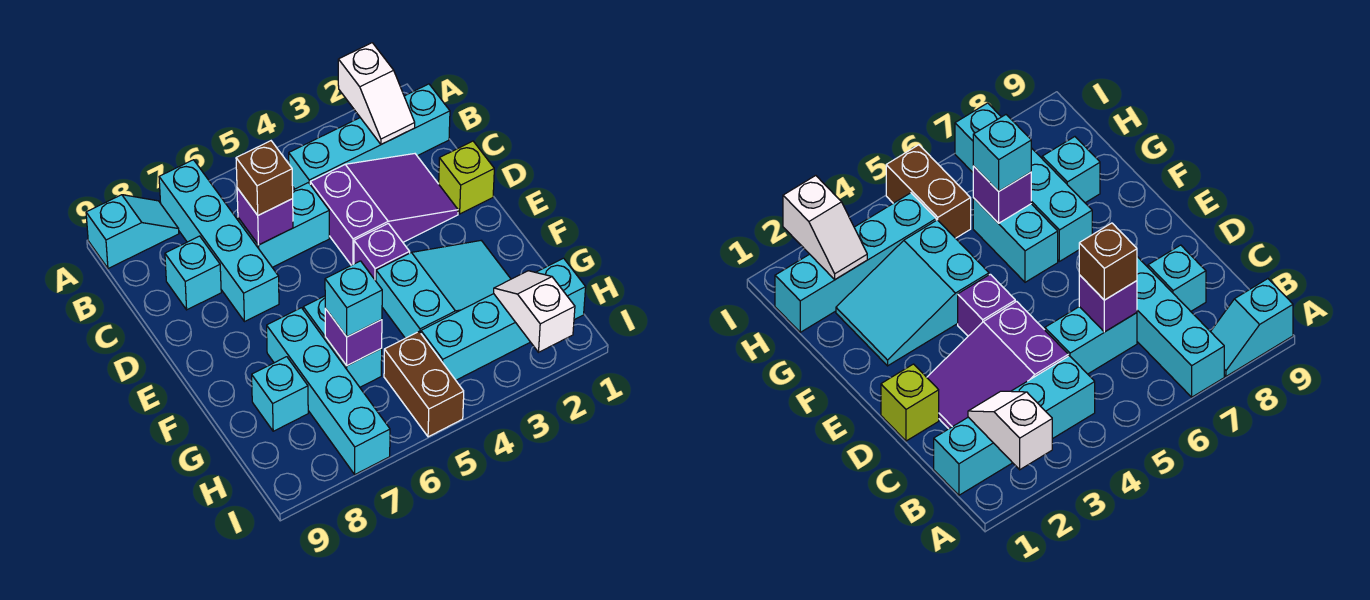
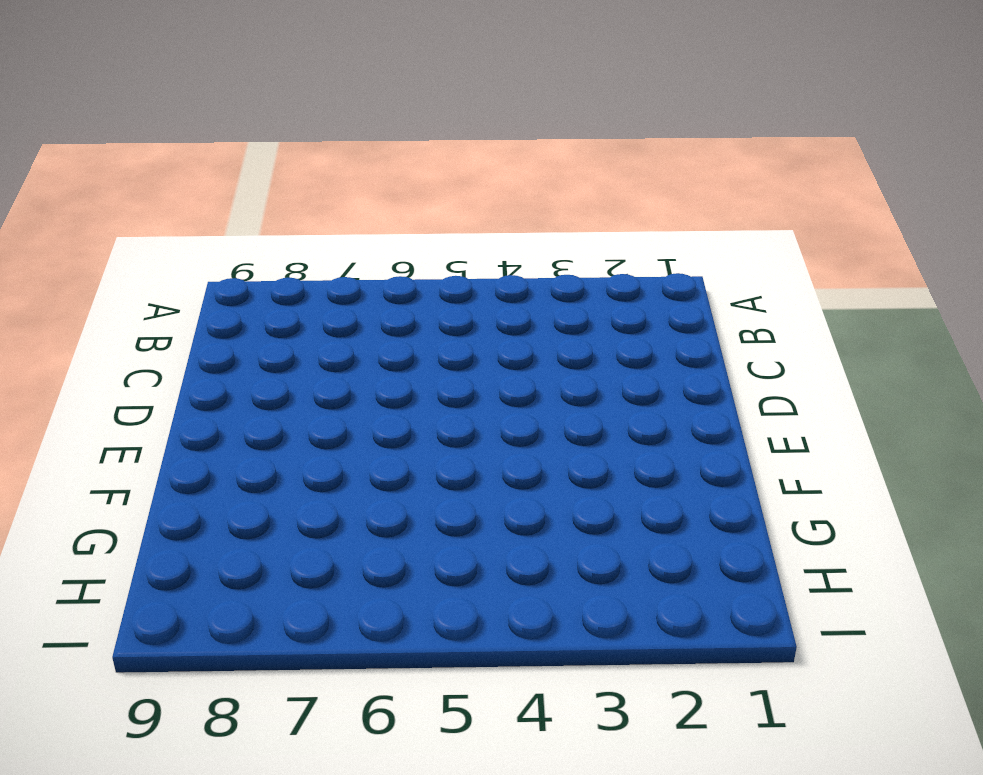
none -> cyan brick A7:D7 level 1
none -> cyan slope A8:A9 level 1 top 9
none -> cyan brick B1:B4 level 1

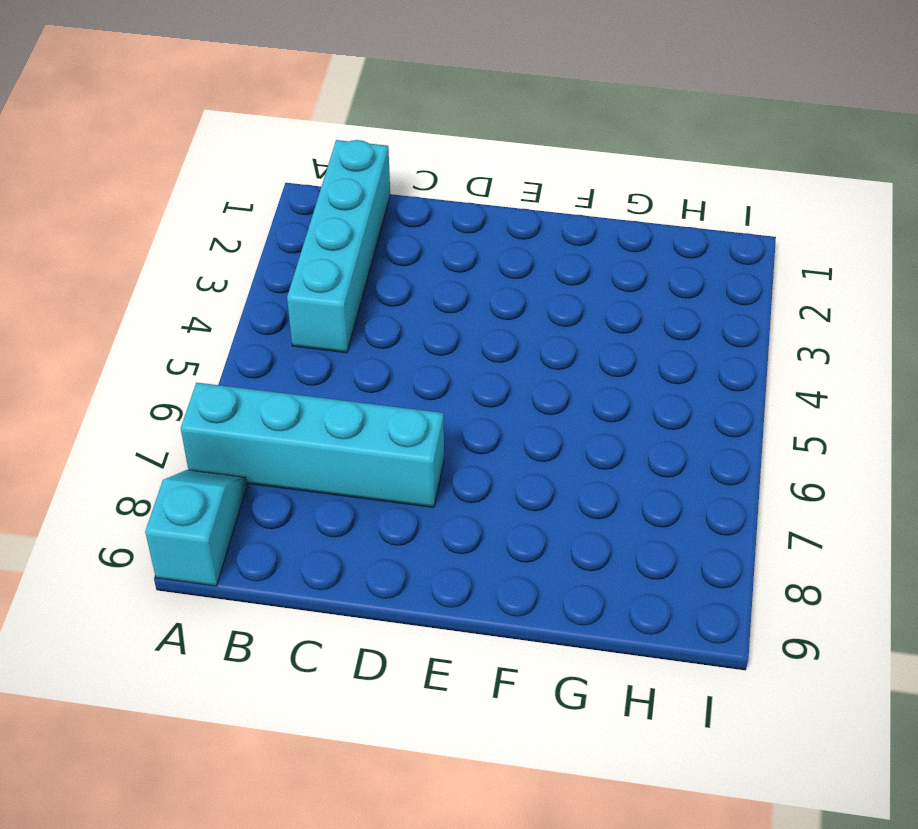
none -> purple slope C2:D4 level 1 top 4
none -> cyan brick C5:C6 level 1
none -> cyan brick C8 level 1

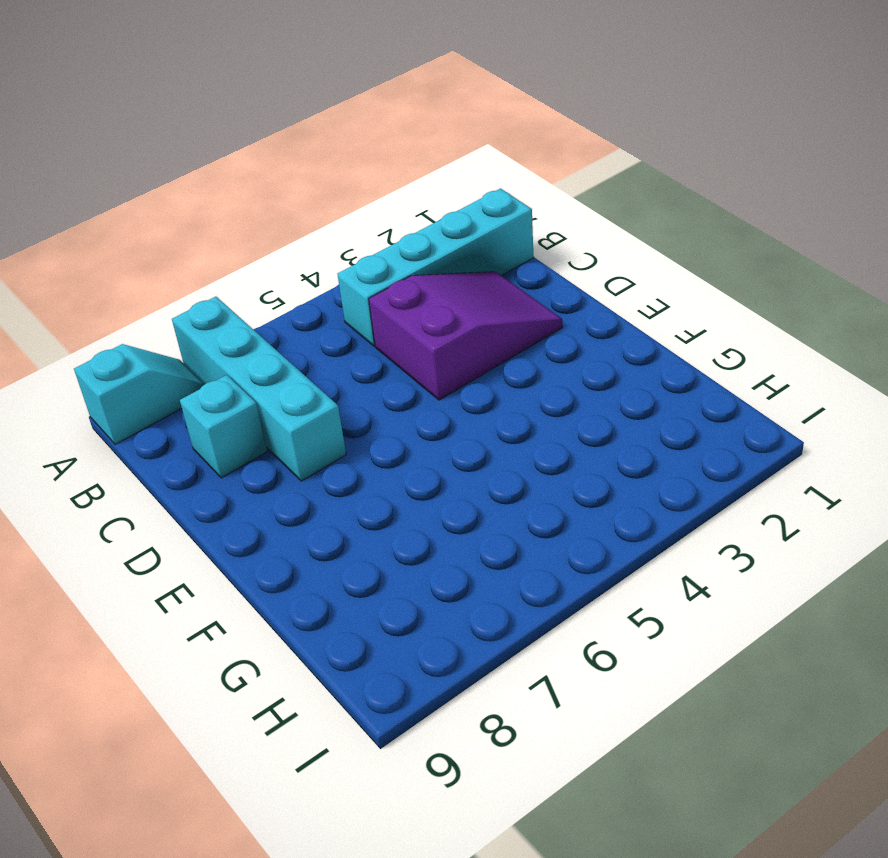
none -> cyan brick C5:C6 level 1
none -> lime brick D1 level 1
none -> purple brick E4 level 1

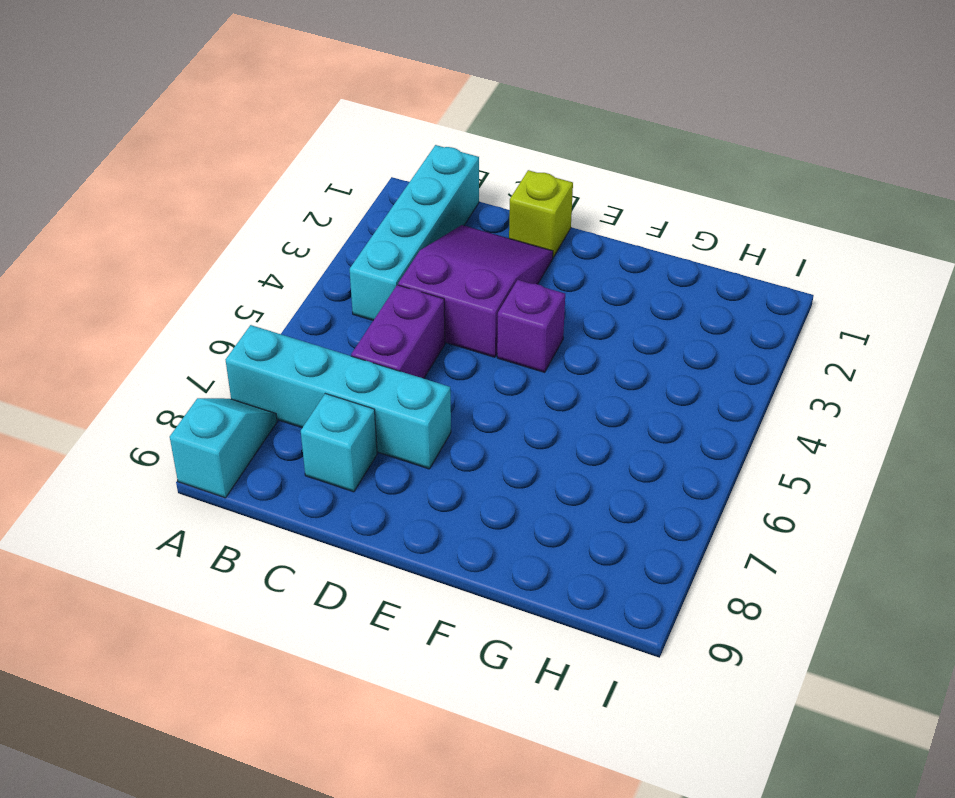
purple brick C5:C6 level 1 -> cyan brick C5:C6 level 1
none -> cyan slope F2:G4 level 1 top 4
none -> cyan brick F6:G6 level 1
none -> cyan brick F7:I7 level 1

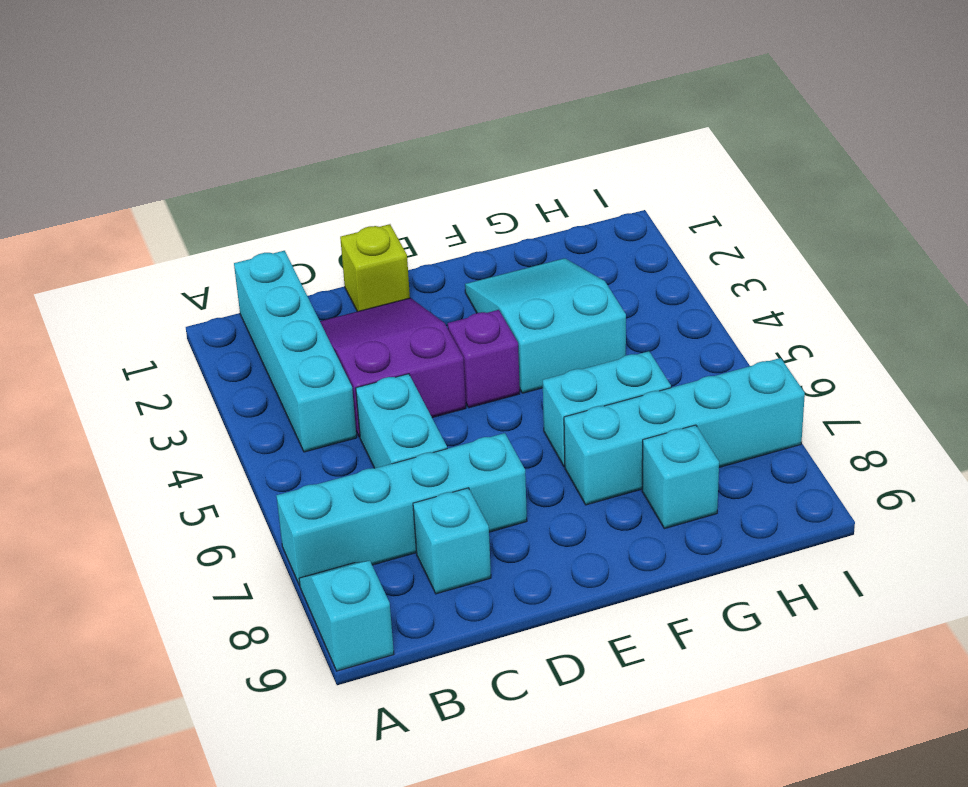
none -> cyan brick H1:H4 level 1
none -> brown brick H5:I5 level 1
none -> white slope A2:B2 level 2 top A

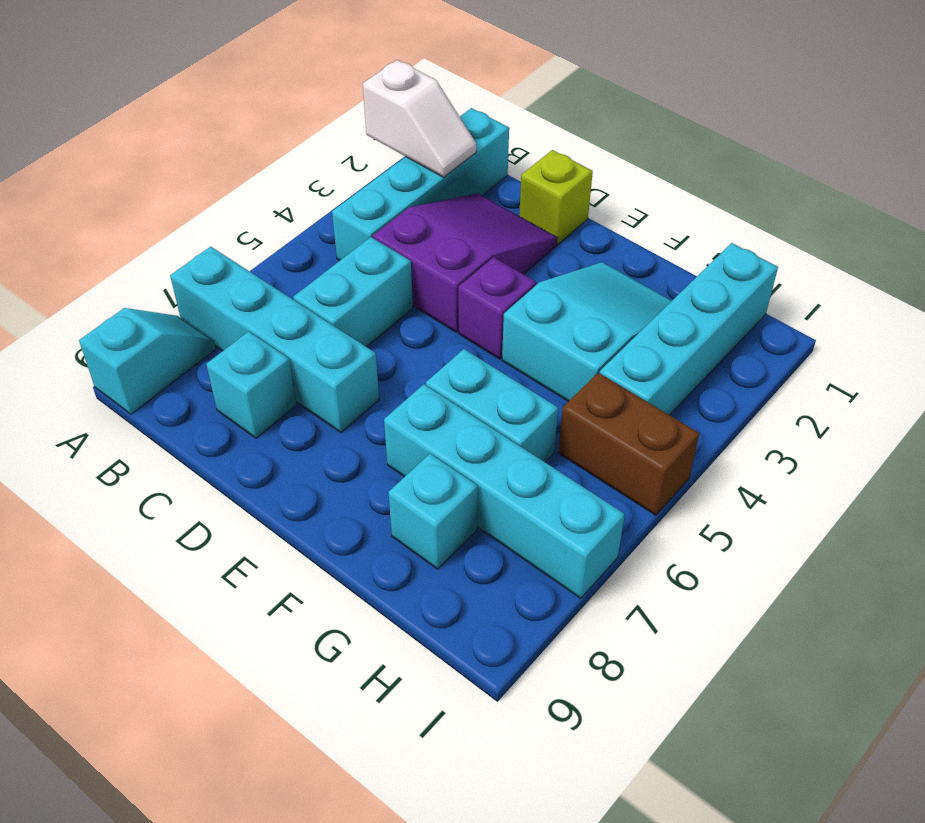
none -> purple brick C6 level 2
none -> purple brick G6 level 2
none -> white slope H2:I2 level 2 top I

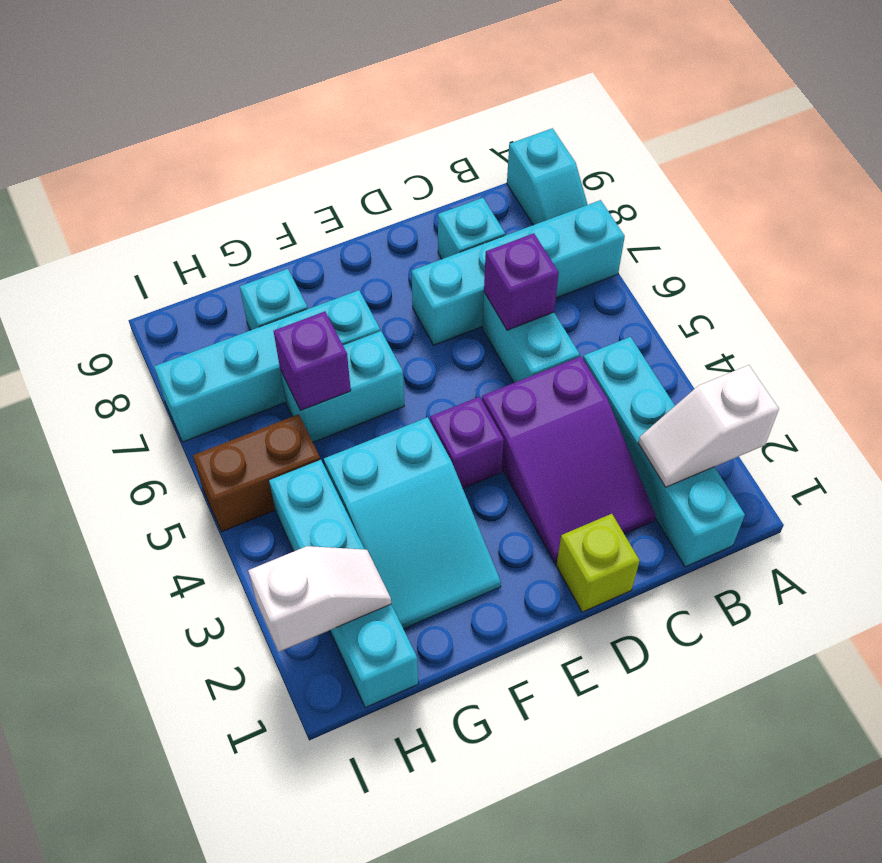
none -> brown brick C6 level 3
none -> cyan brick G6 level 3

